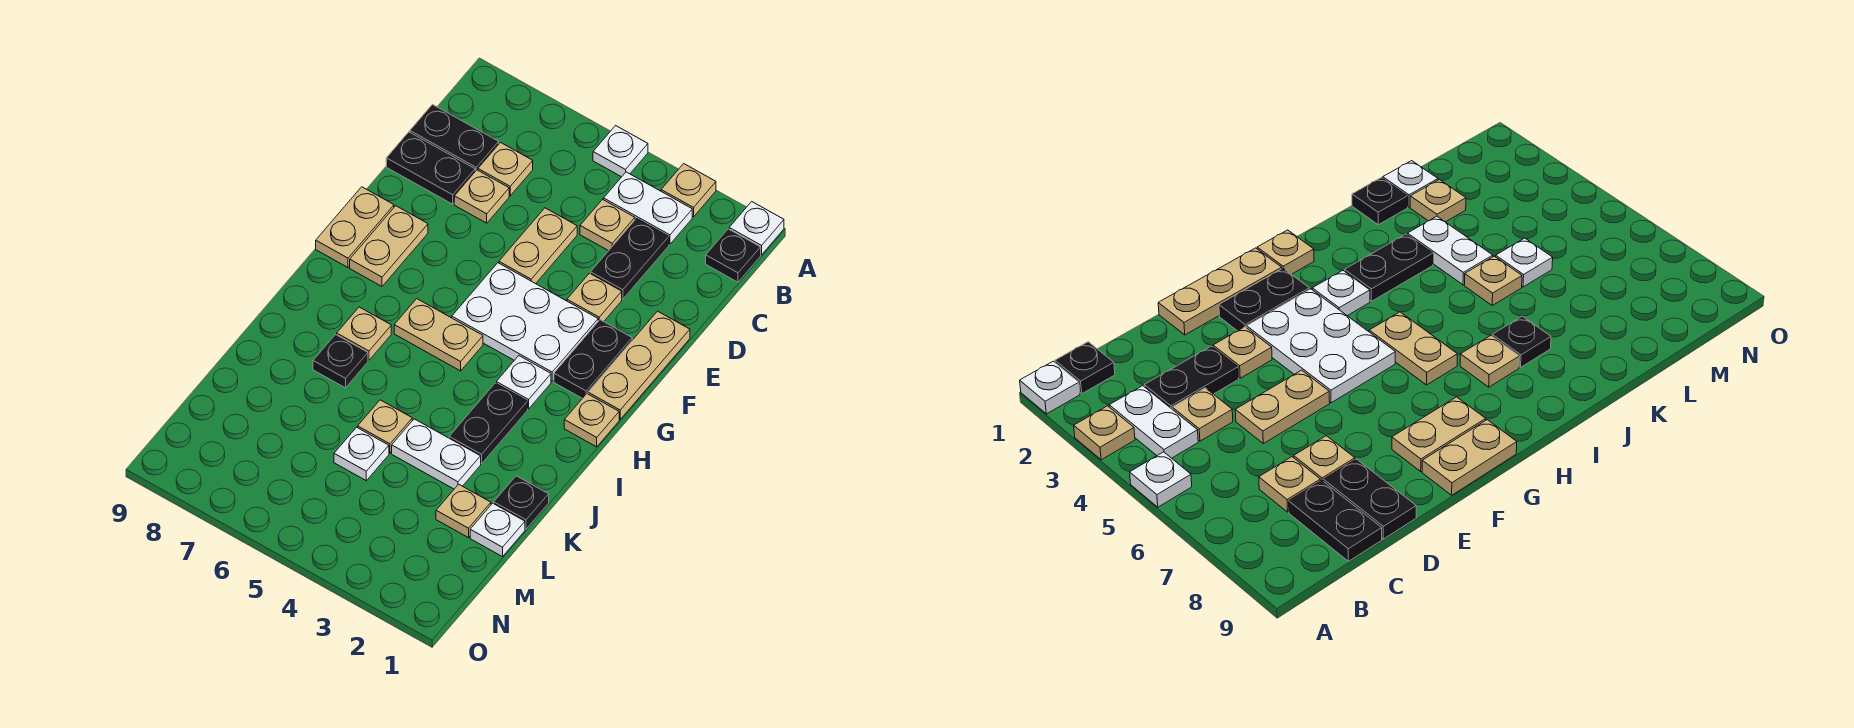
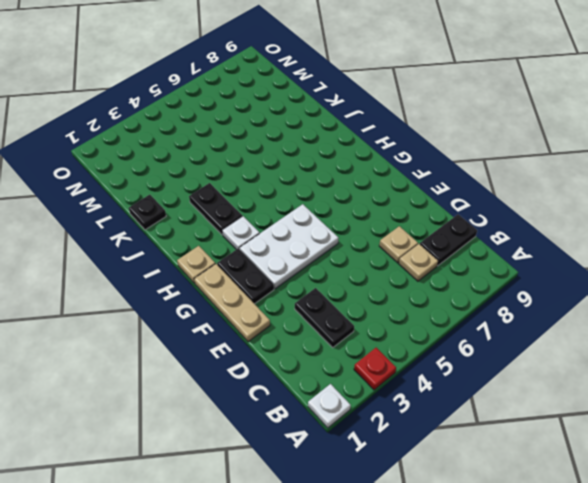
red plate A3 level 1 -> tan plate A3 level 1
none -> white plate A5 level 1
none -> black plate B1 level 1
none -> white plate B3:B4 level 1
none -> tan plate C4 level 1

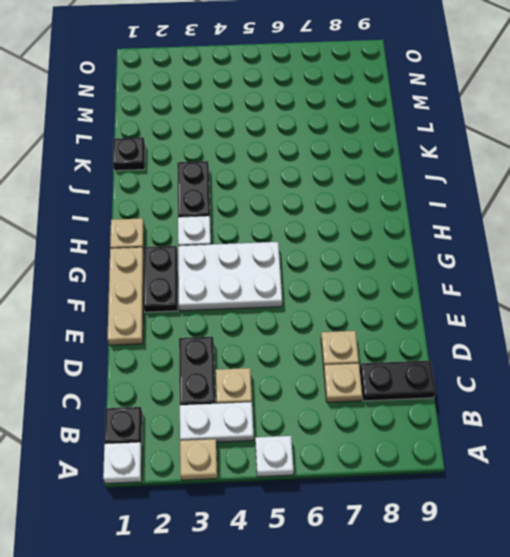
none -> tan plate D5:E5 level 1
none -> black plate D8:D9 level 1
none -> tan plate E3 level 1
none -> tan plate F8:G8 level 1

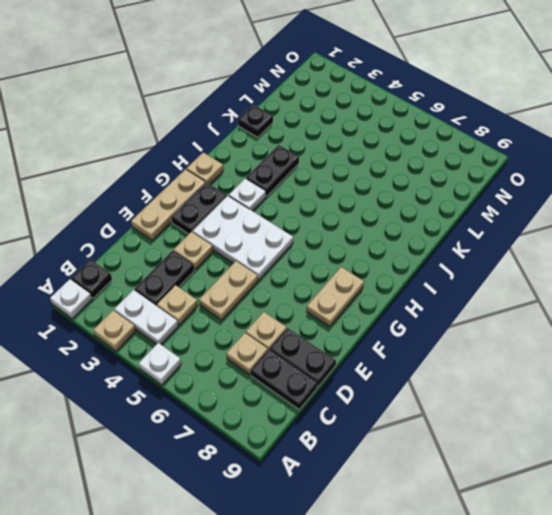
none -> tan plate F9:G9 level 1
none -> tan plate H5:H6 level 1
none -> tan plate I7 level 1
none -> black plate J7 level 1

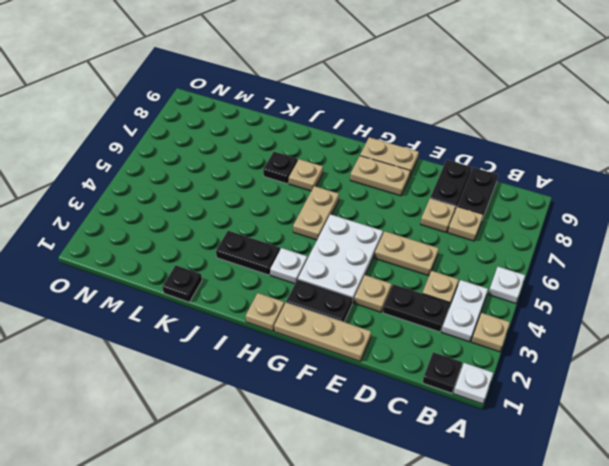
none -> white plate K3:K4 level 1
none -> tan plate K5 level 1
none -> white plate L1 level 1
none -> tan plate L2 level 1

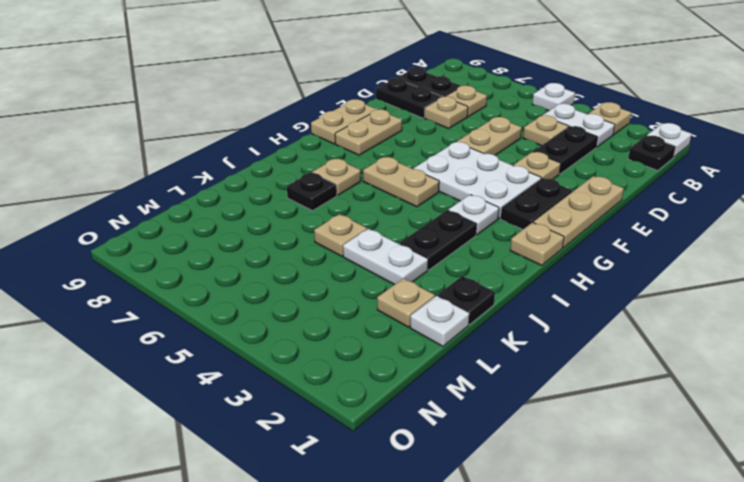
none -> white plate L5 level 1

